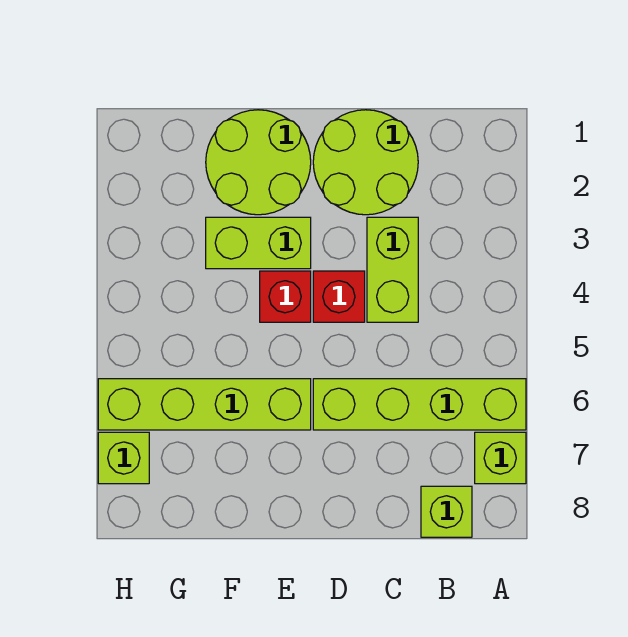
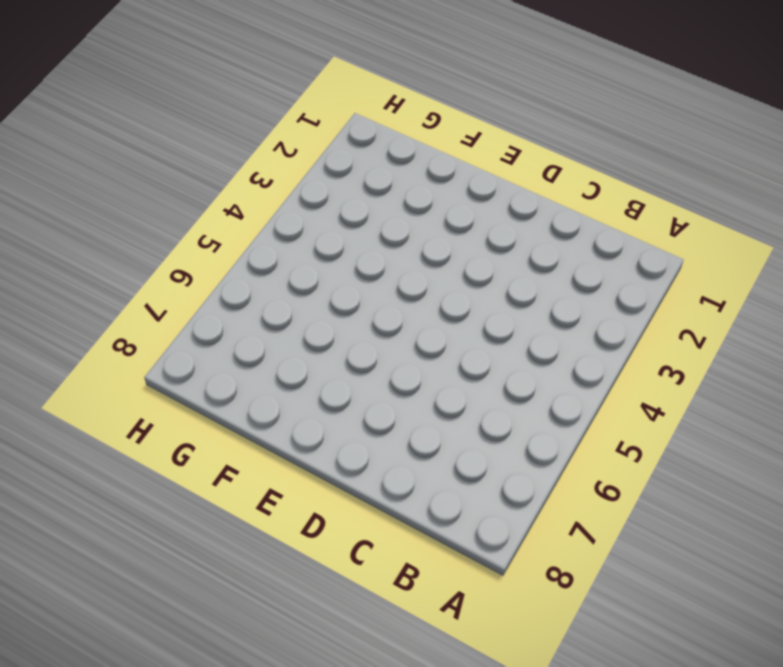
none -> lime brick A6:D6 level 1
none -> lime brick A7 level 1

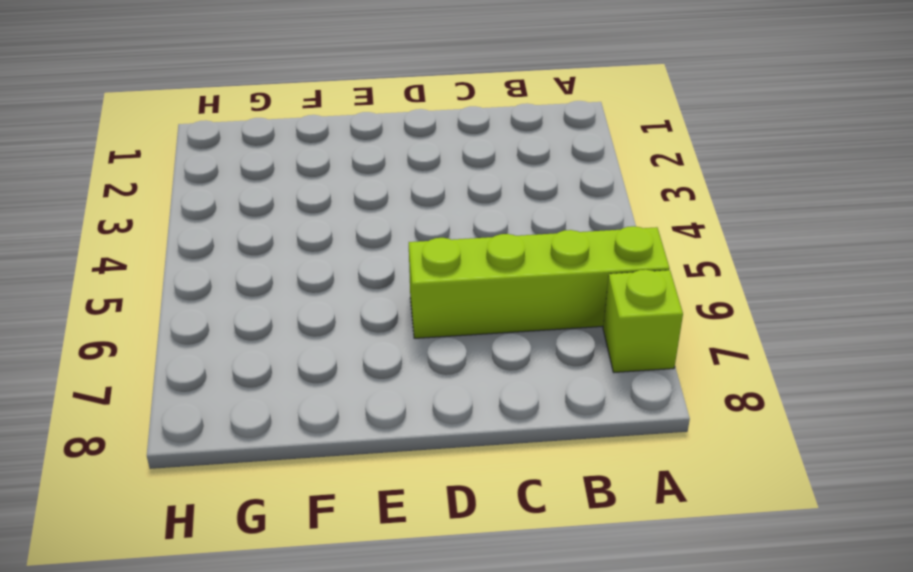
none -> lime brick B8 level 1
none -> lime round brick C1:D2 level 1

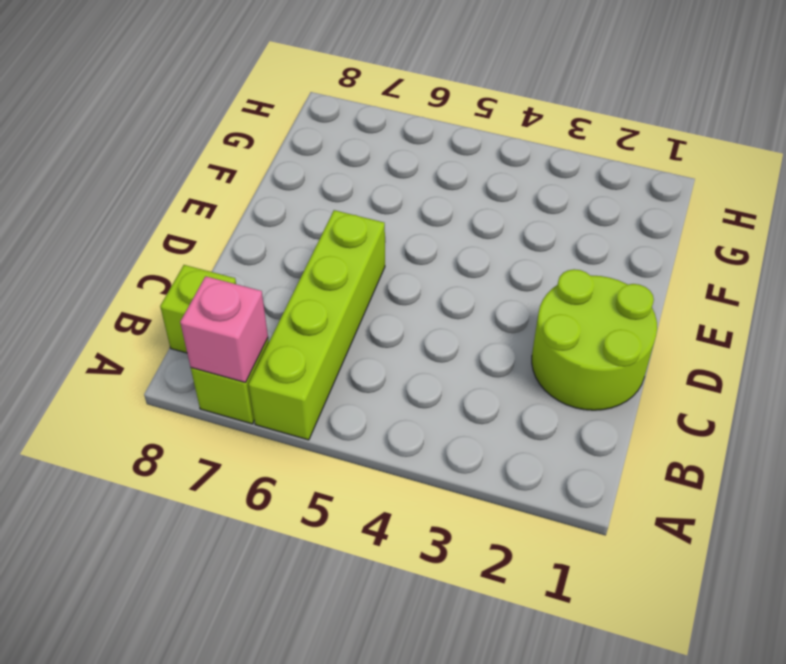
pink brick A7 level 2 -> none
none -> lime brick C3:C4 level 1
none -> red brick D4 level 1

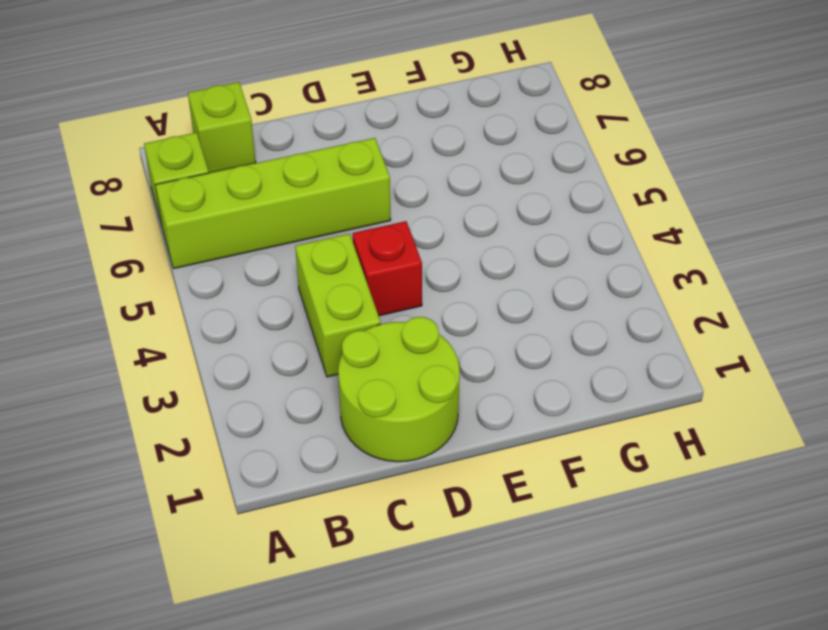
none -> lime round brick E1:F2 level 1
none -> lime brick E3:F3 level 1

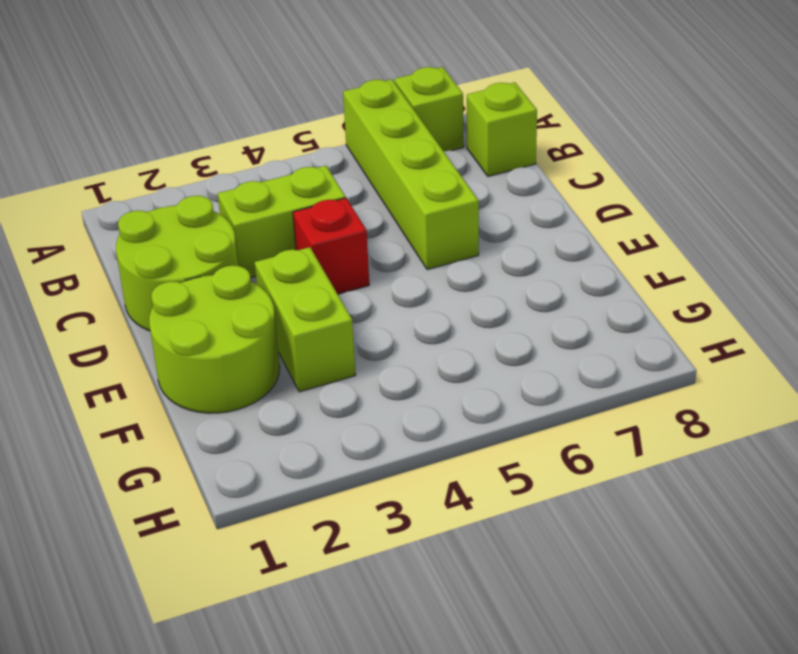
none -> red brick E4 level 1
none -> lime brick E6:H6 level 1

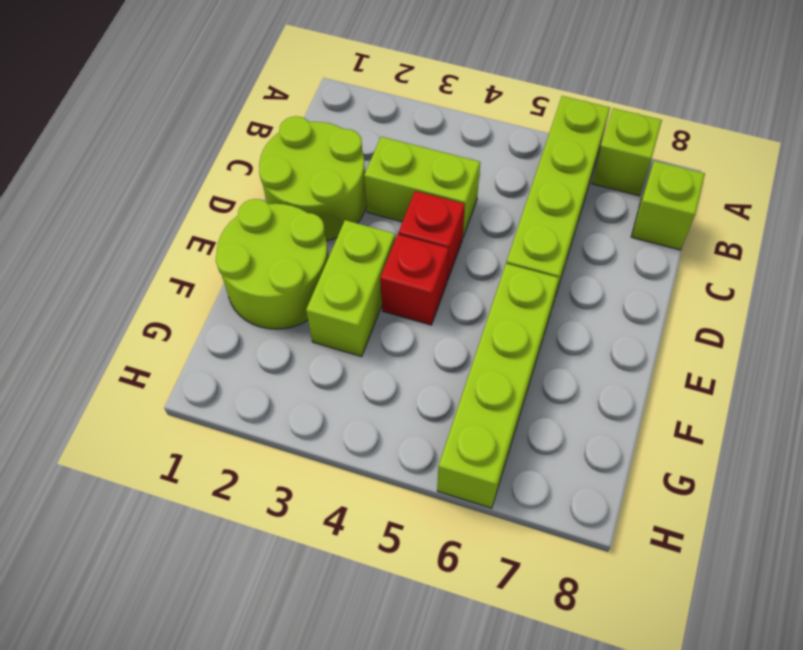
none -> lime brick H7 level 1

